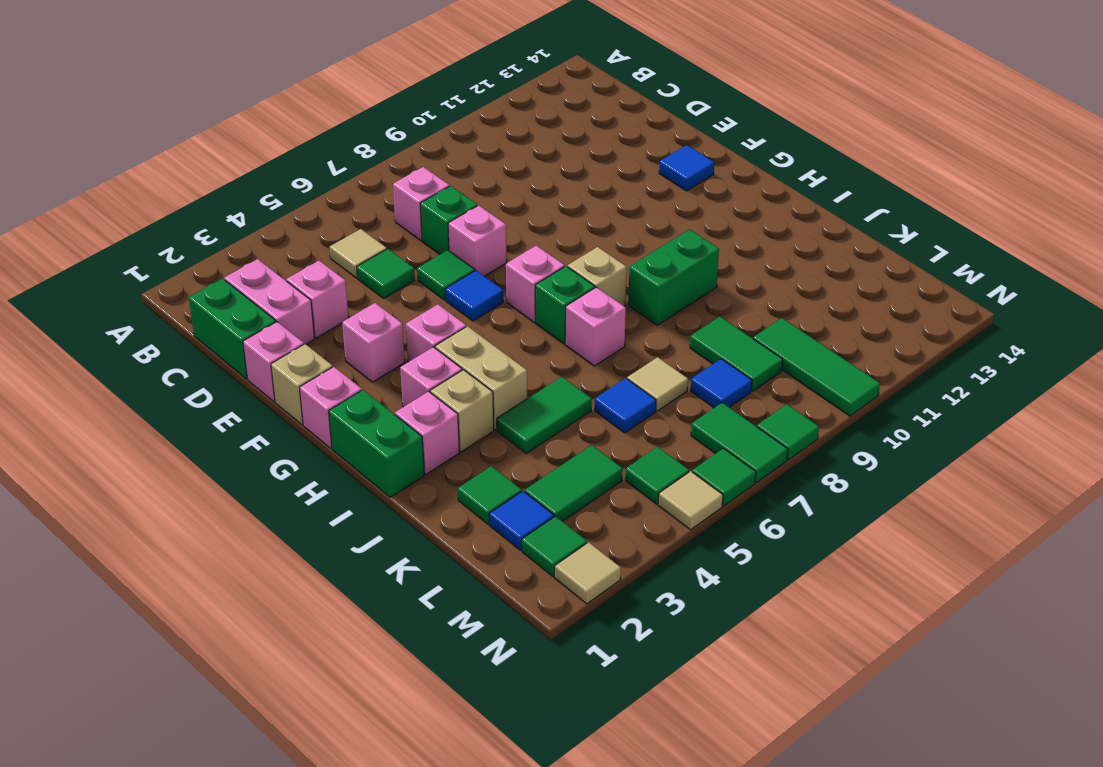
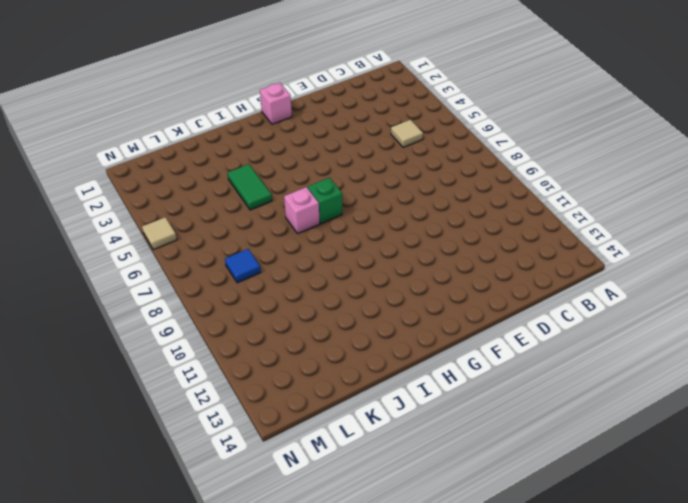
none -> green brick C1:D1 level 1
none -> pink brick C2:D2 level 1
none -> pink brick C7 level 1
none -> pink brick D3 level 1

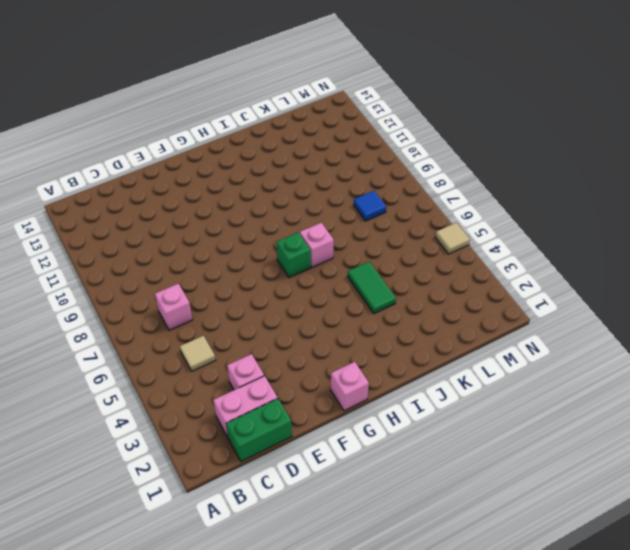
none -> green tile D5 level 1
none -> green brick D7 level 1
none -> pink brick E1 level 1
none -> green tile E6 level 1

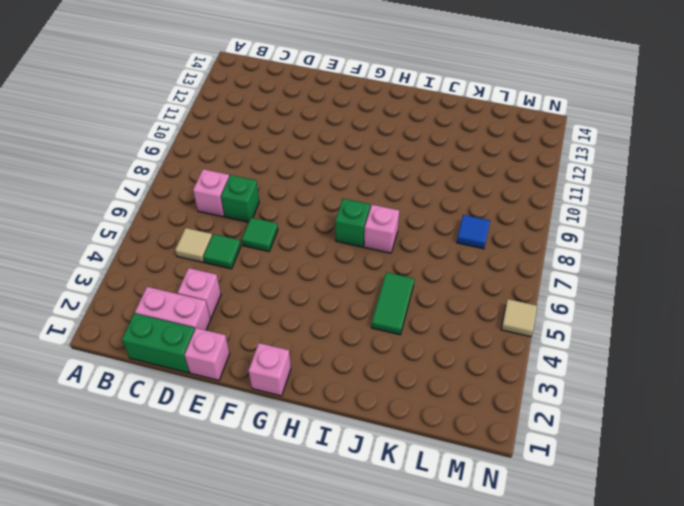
none -> pink brick E7 level 1
none -> tan brick F1 level 1
none -> pink brick F3 level 1
none -> blue tile F6 level 1

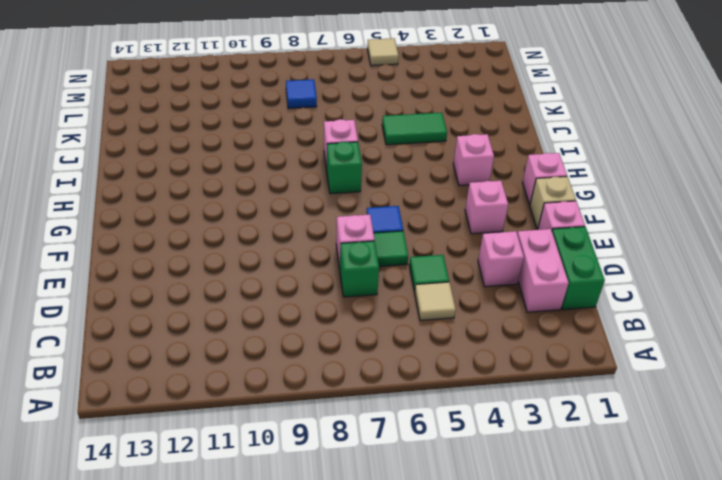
none -> pink brick C7 level 1
none -> blue tile F13 level 1
none -> pink brick G4 level 1
none -> pink brick G7 level 1

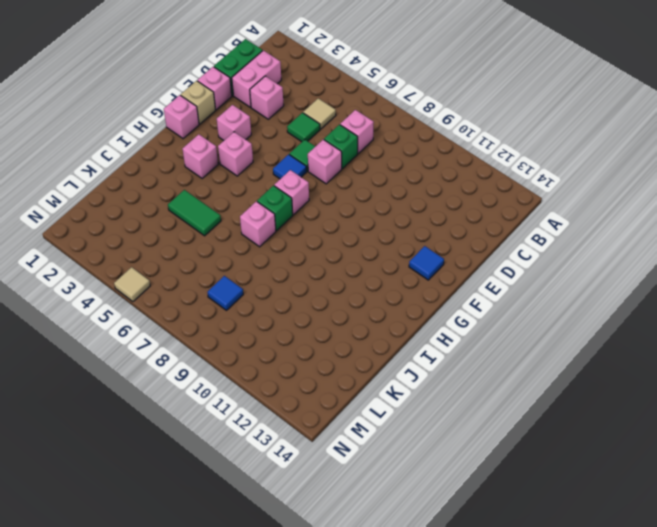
none -> green brick H1:I1 level 1
none -> tan brick H4:I4 level 1
none -> tan brick H8 level 1
none -> pink brick I2 level 1

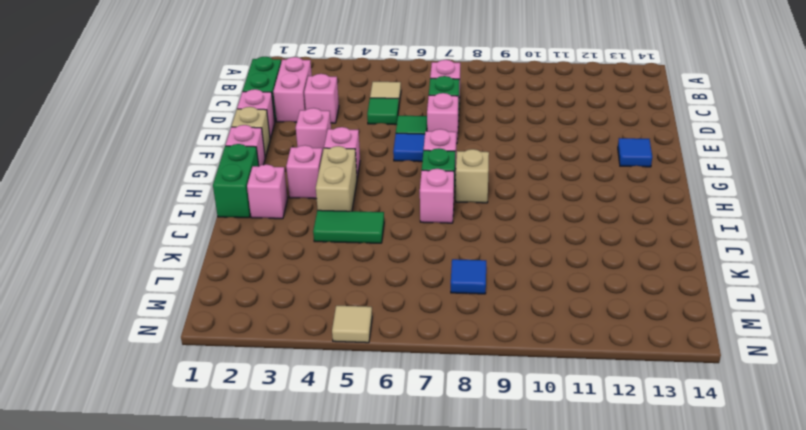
none -> tan brick I3 level 1
none -> green brick I9:I10 level 1
none -> green tile K2 level 1
none -> blue tile K6 level 1

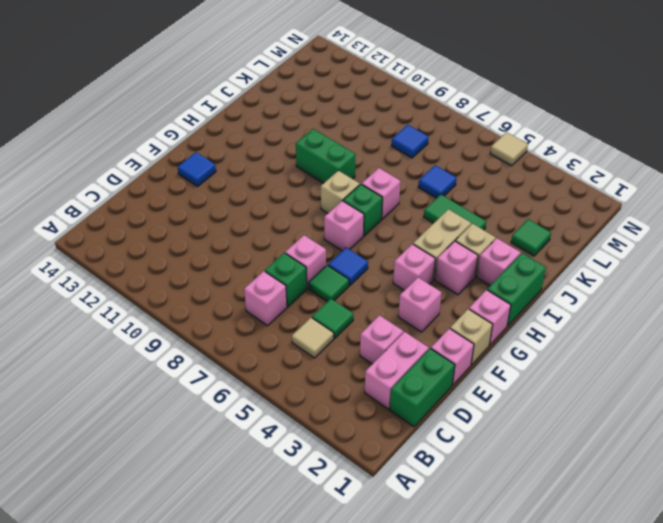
none -> tan tile K7 level 1
none -> green tile K9:L9 level 1
none -> blue tile L2 level 1
none -> green tile L3:L4 level 1

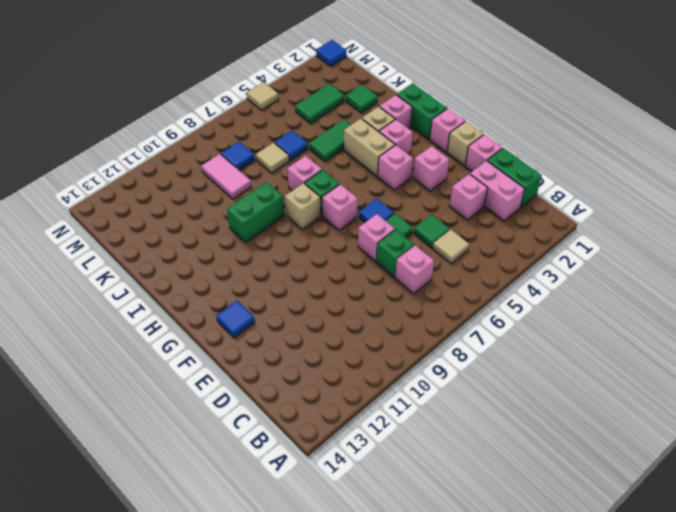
pink tile K9:L9 level 1 -> green tile K9:L9 level 1
blue tile N1 level 1 -> blue tile L2 level 1
none -> green tile L10:N10 level 1
none -> green tile M2 level 1
none -> green tile M5 level 1
none -> green tile M7:N7 level 1

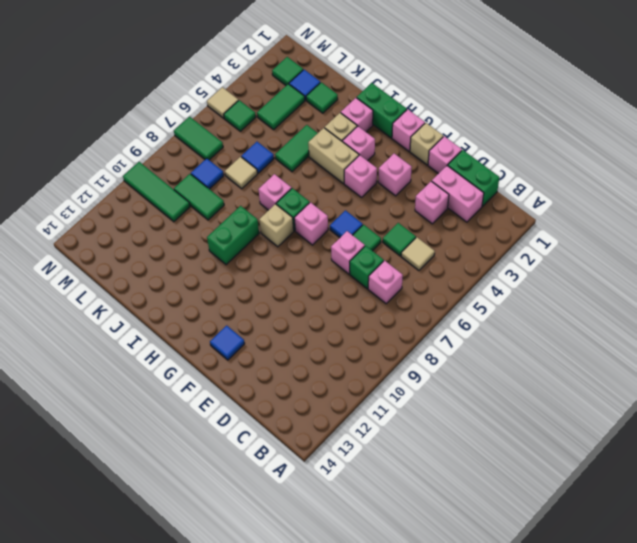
none -> tan tile N2 level 1
none -> green tile N6 level 1
none -> green tile N8 level 1

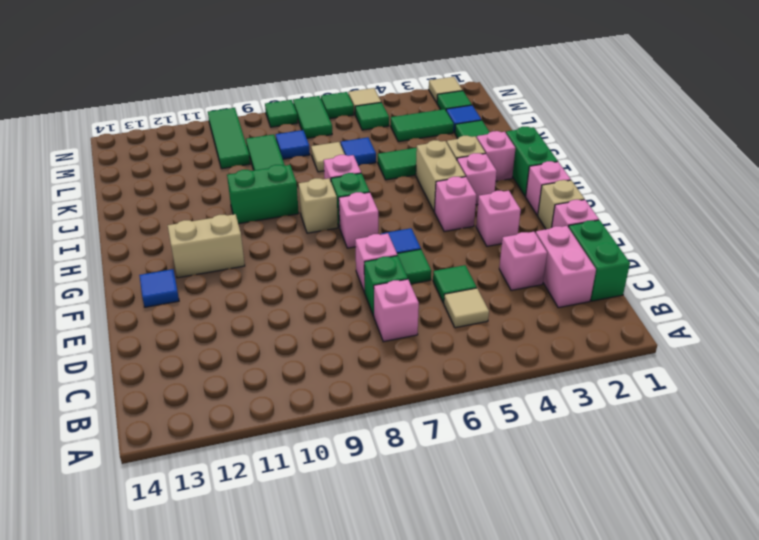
tan brick G11:G12 level 1 -> none

